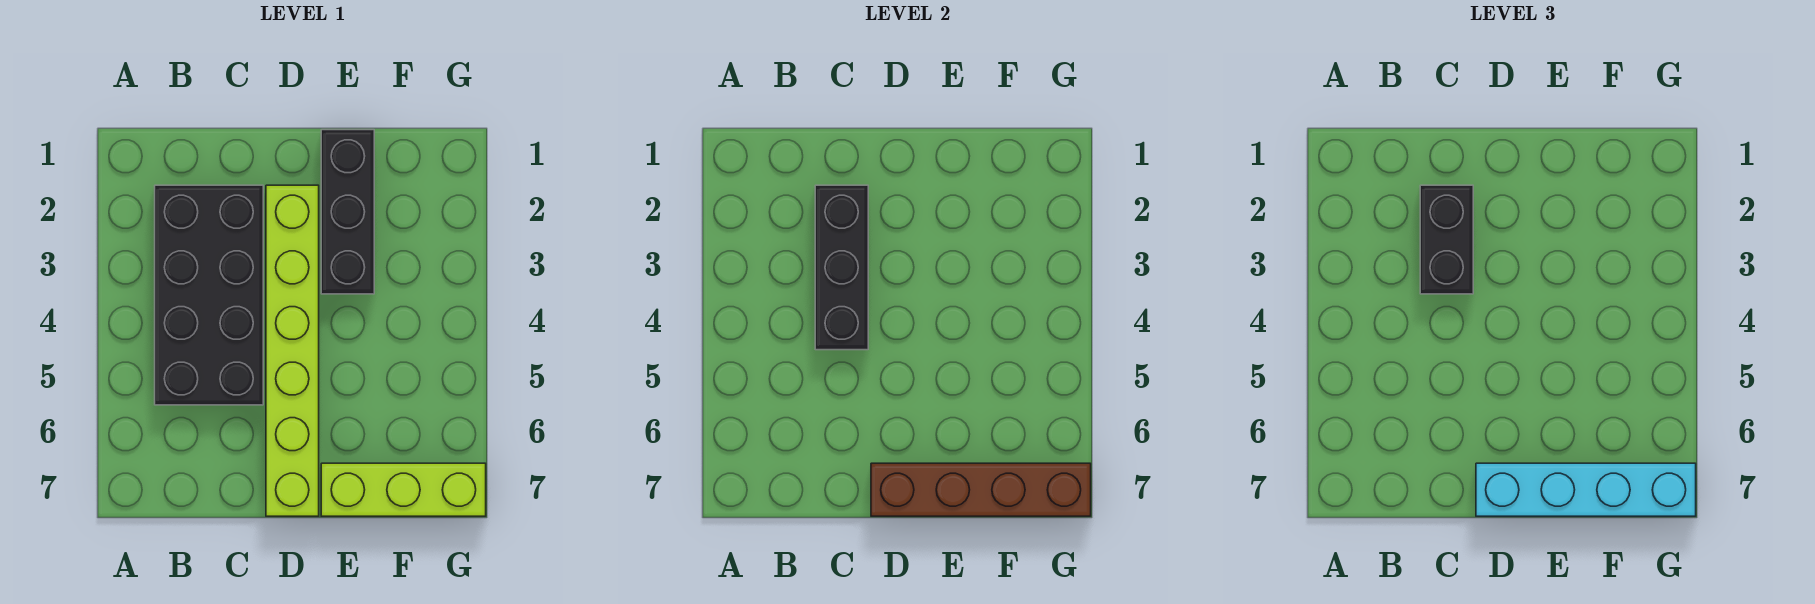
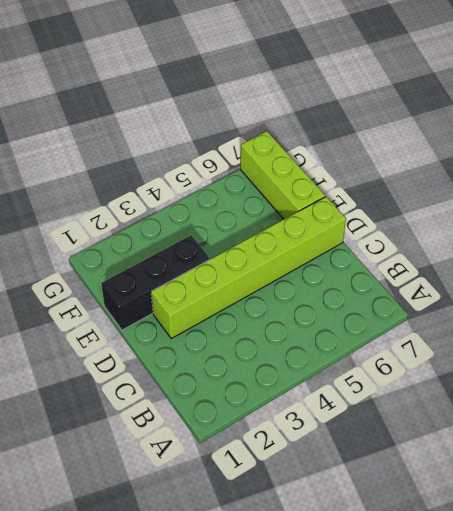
none -> black brick B2:C5 level 1
none -> black brick C2:C4 level 2

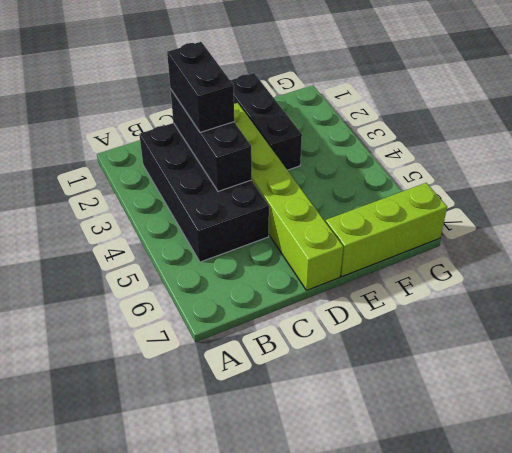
none -> brown brick D7:G7 level 2
none -> cyan brick D7:G7 level 3

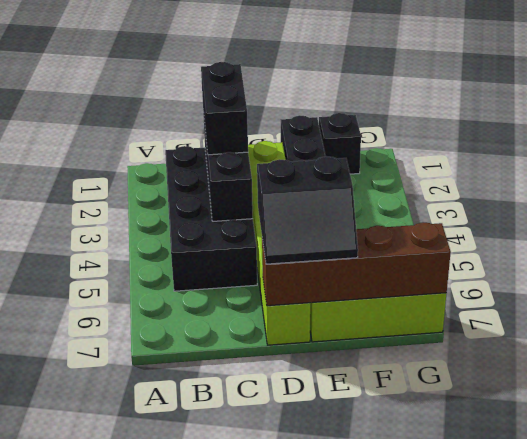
black slope D6:E7 level 3 top 6 -> cyan brick D7:G7 level 3
black brick F1 level 1 -> none

